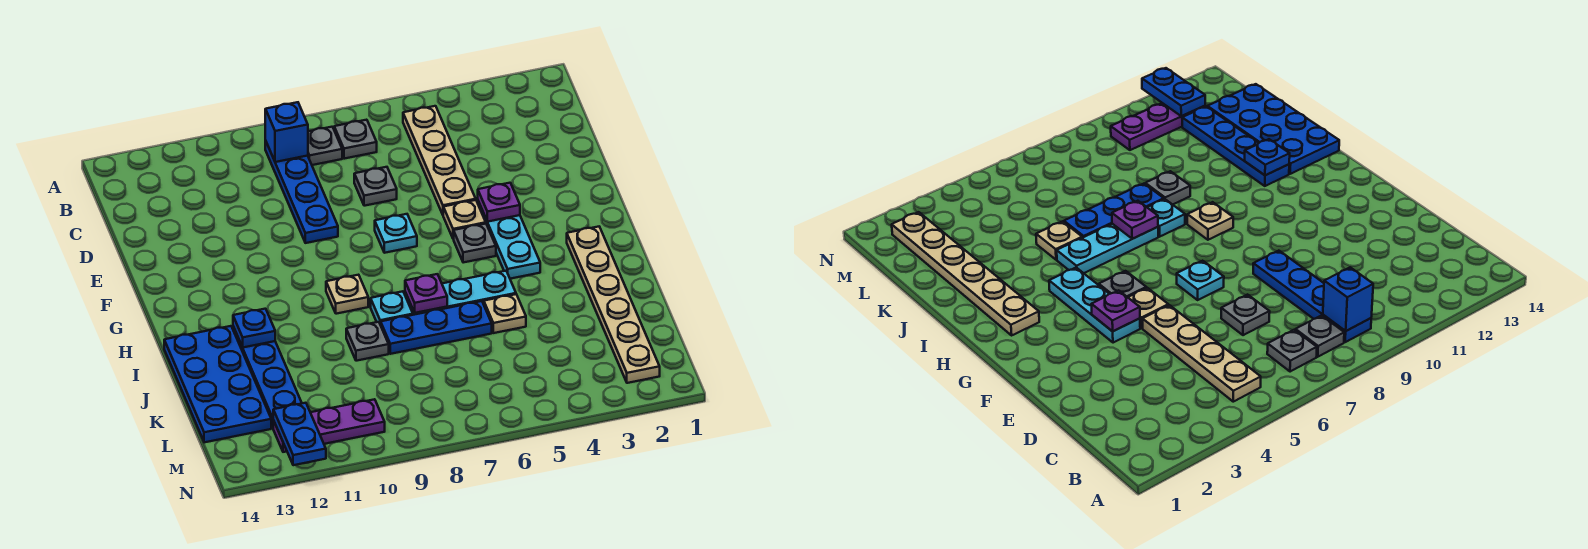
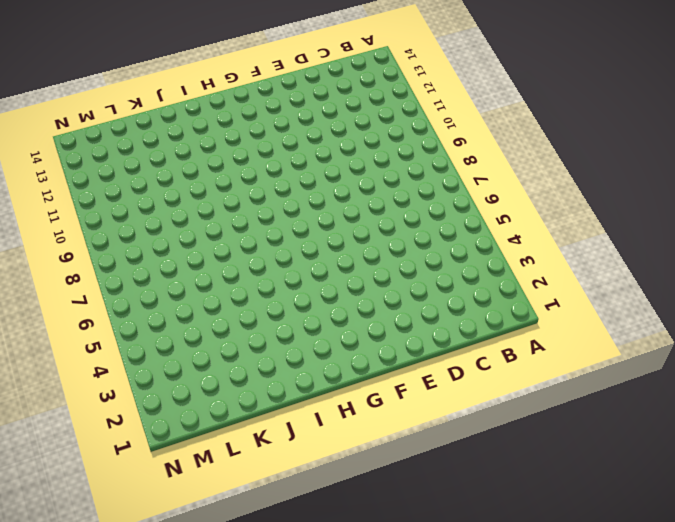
none -> tan plate B5:E5 level 1
none -> grey plate B7 level 1
none -> grey plate B8 level 1

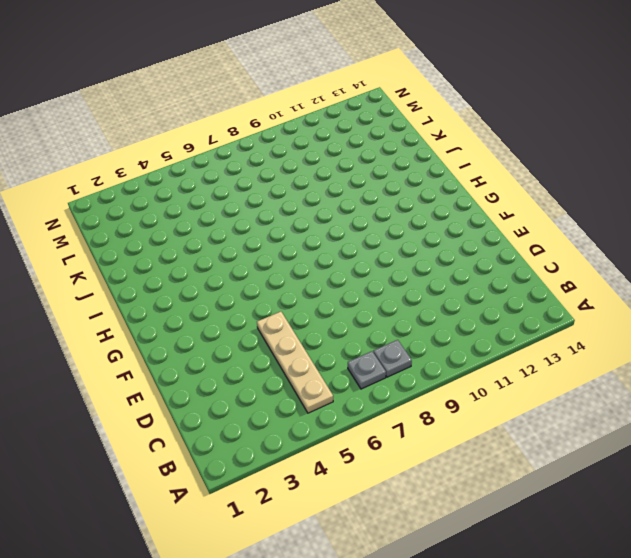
none -> blue plate B9:E9 level 1
none -> grey plate D7 level 1
none -> cyan plate F4:H4 level 1

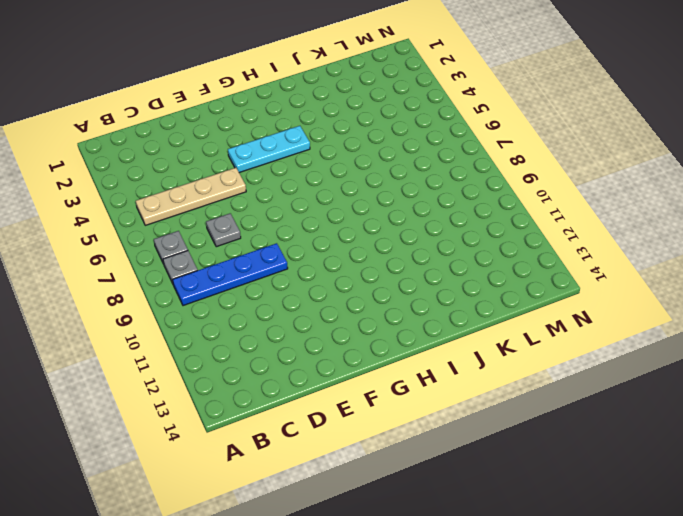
none -> tan plate F5 level 1
none -> cyan plate F7 level 1
none -> grey plate G5 level 1

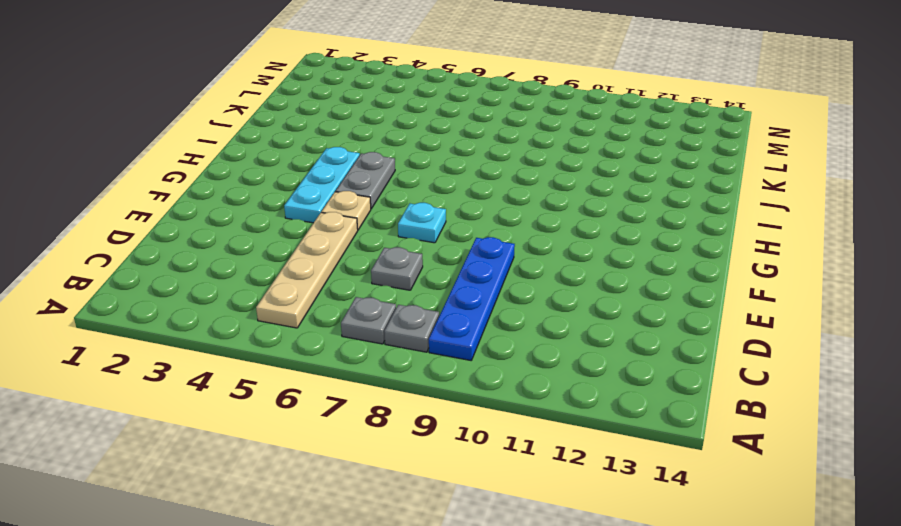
grey plate G5:H5 level 1 -> grey plate G5 level 1
none -> tan plate H2:M2 level 1
none -> tan plate H9 level 1
none -> cyan plate I5:I7 level 1

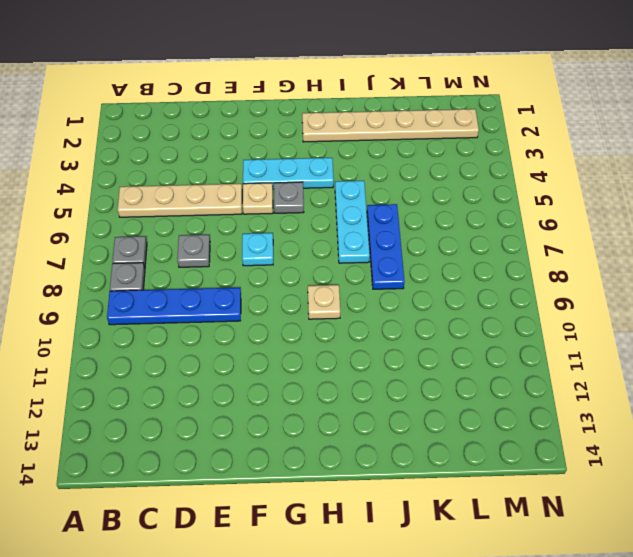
none -> cyan plate I8 level 1
none -> blue plate I12:L12 level 1
none -> blue plate I13:L14 level 1

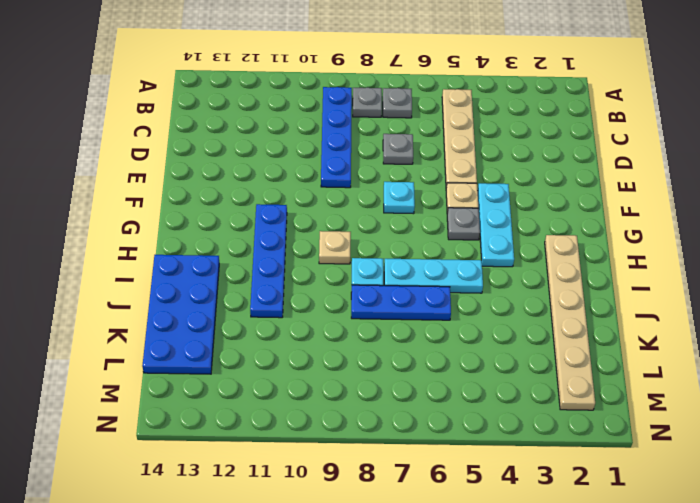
blue plate G11:J11 level 1 -> blue plate I12:L12 level 1
none -> tan plate J5 level 1
none -> grey plate J9 level 1
none -> purple plate M10:M12 level 1

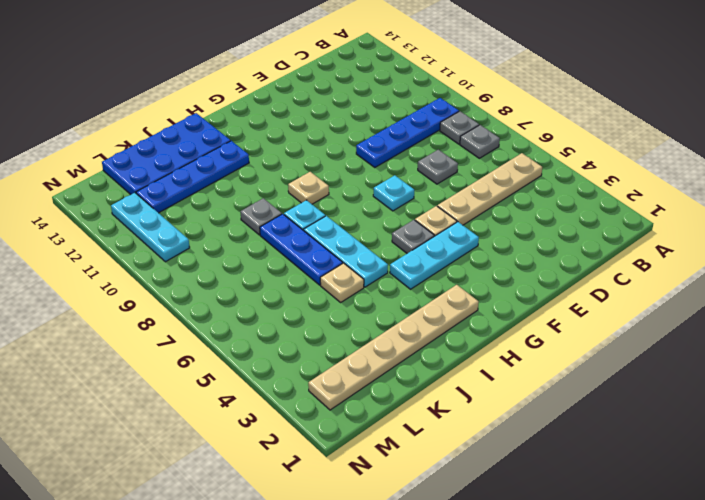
cyan plate M10:M12 level 1 -> purple plate M10:M12 level 1
none -> blue brick B9 level 2
none -> purple plate F4 level 2
none -> purple plate I7 level 2

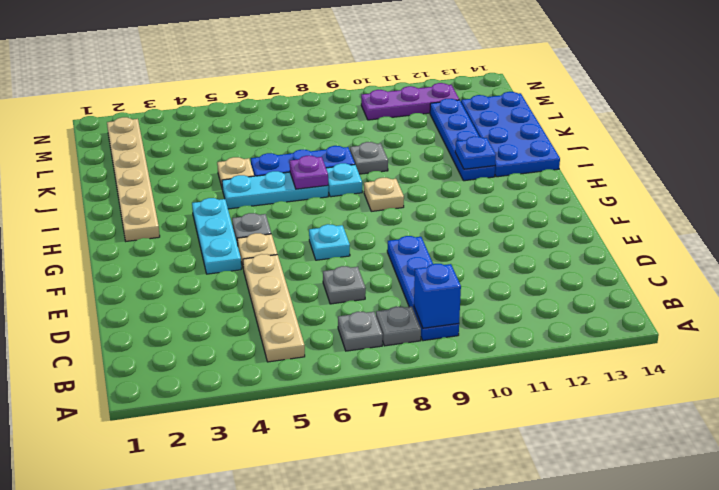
none -> purple plate F4 level 2
none -> blue plate M12:N12 level 2

